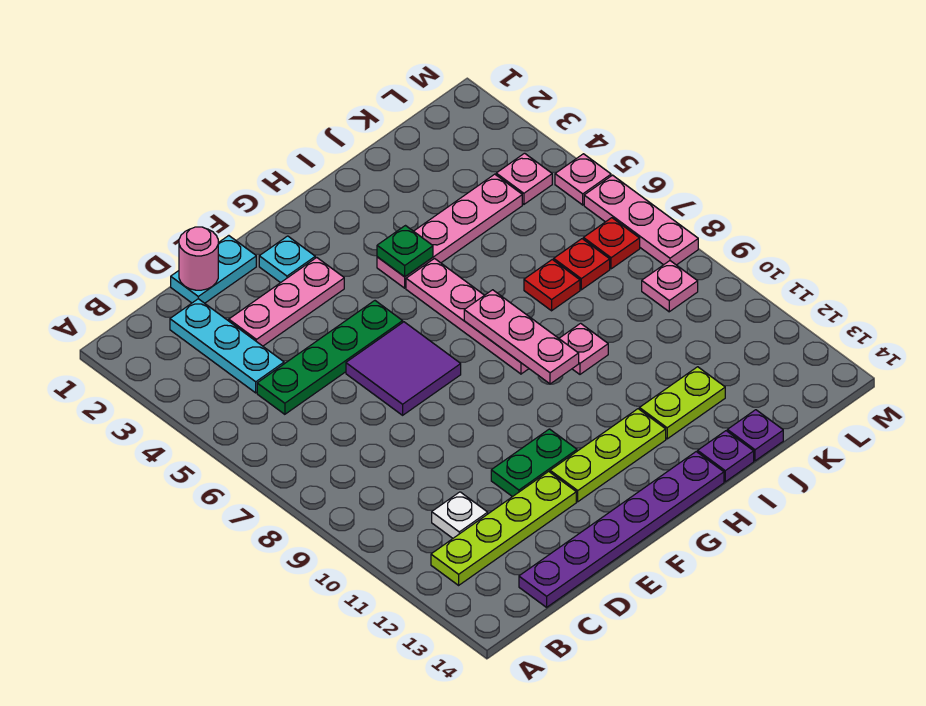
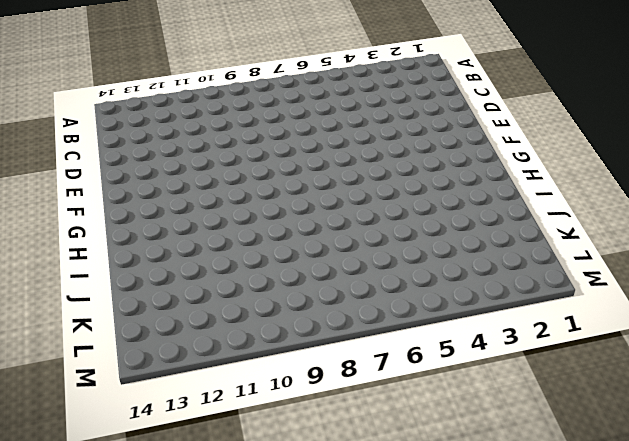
none -> lime plate B12:E12 level 1
none -> cyan plate C2:C4 level 1
none -> green plate C5:F5 level 1

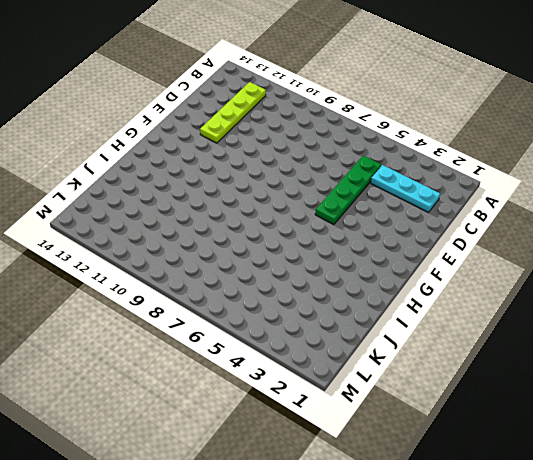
none -> white plate C11 level 1
none -> purple plate C14:H14 level 1
none -> cyan plate D1:E1 level 1

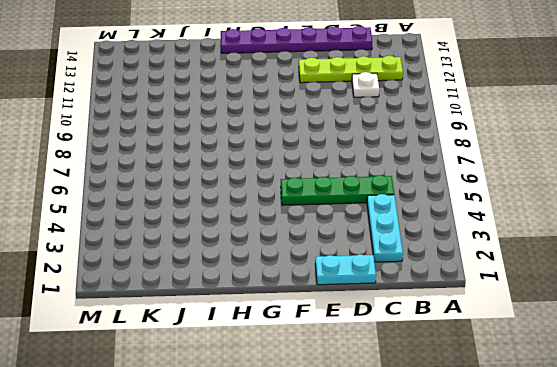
none -> pink plate D3:F3 level 1
none -> purple tile E6:F7 level 1
none -> green plate E11:F11 level 1

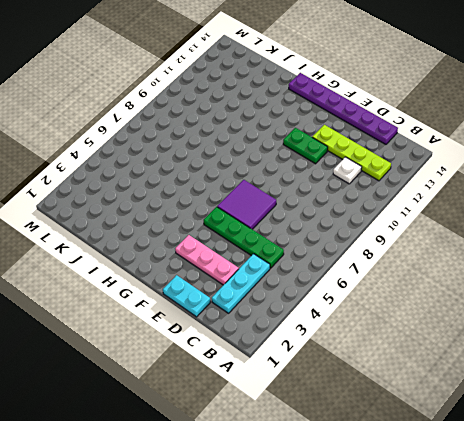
none -> cyan plate F2 level 1
none -> lime plate F12:H12 level 1
none -> pink plate H4:K4 level 1

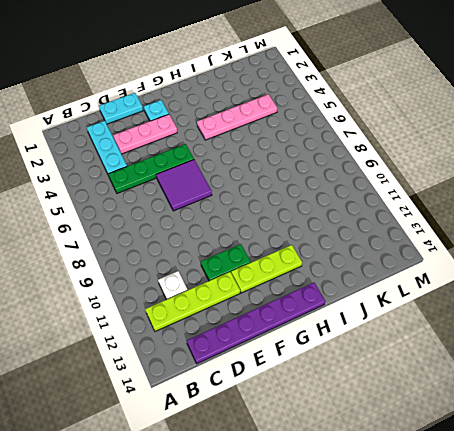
none -> pink plate H5:H8 level 1
none -> pink plate I9 level 1
none -> lime plate I12:J12 level 1

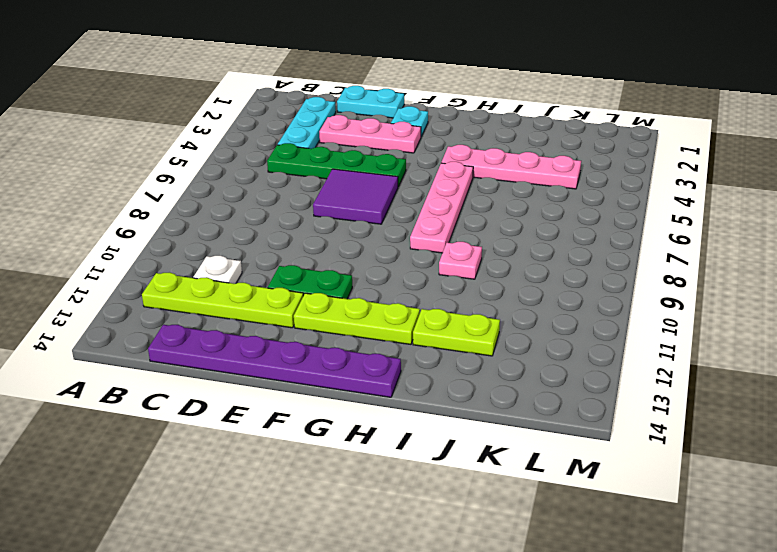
none -> purple plate I14 level 1
none -> red plate J7 level 1
none -> purple plate J14 level 1

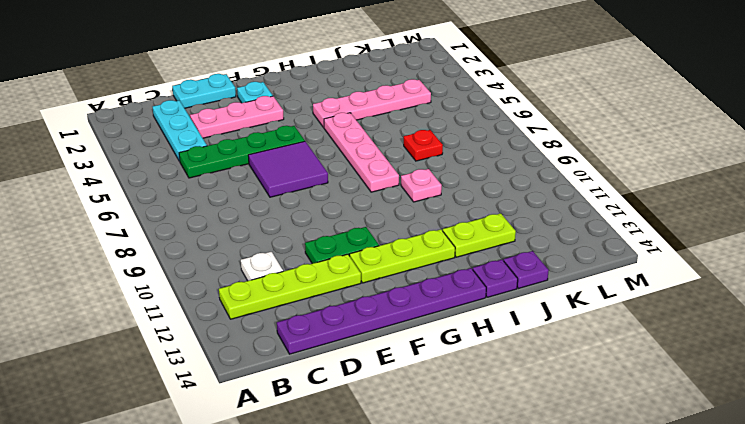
none -> red plate K7 level 1
none -> pink plate L4 level 1
none -> red plate L7 level 1

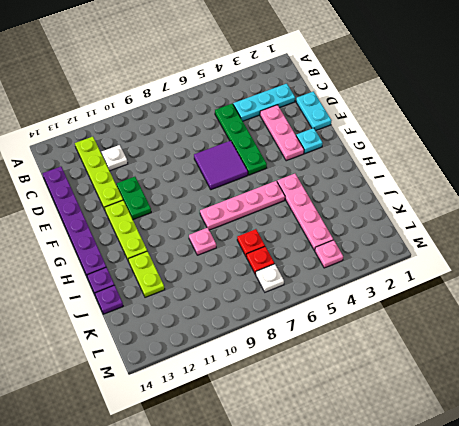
white plate L7 level 1 -> red plate L7 level 1
none -> pink plate L9 level 1
none -> pink plate M5 level 1
none -> pink plate M6:M8 level 1

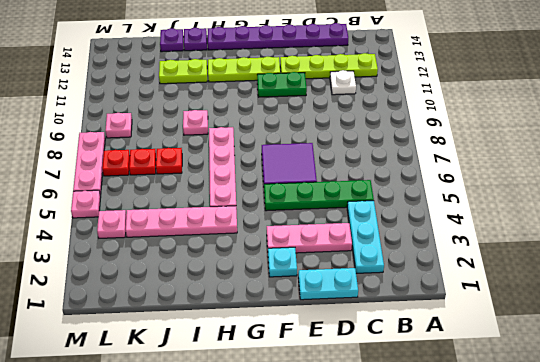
none -> pink round brick D1 level 2
none -> green plate H4 level 2
none -> pink plate H7:H9 level 2

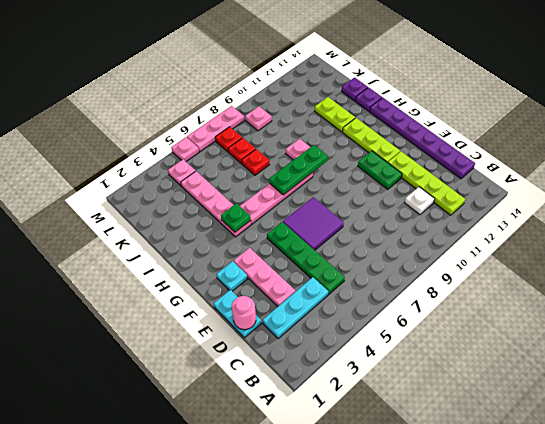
green plate H7:H9 level 2 -> pink plate H7:H9 level 2

